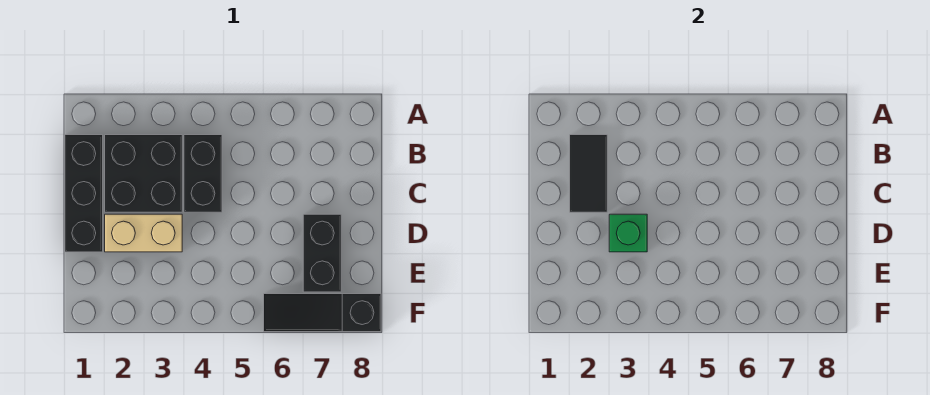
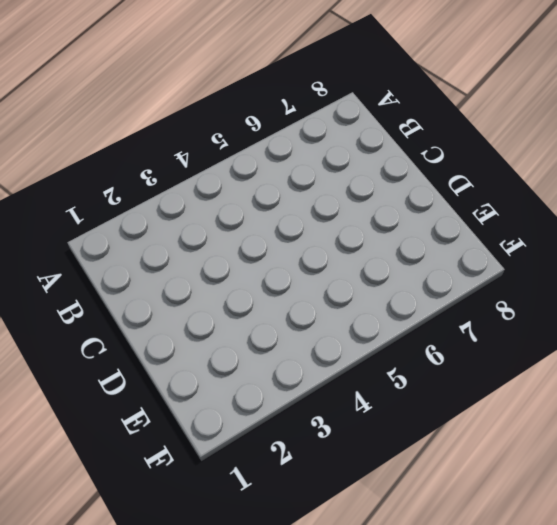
none -> black brick B1:D1 level 1
none -> black brick B2:C3 level 1

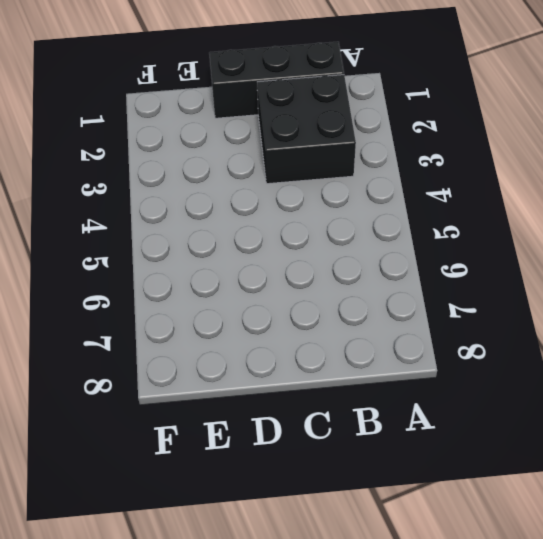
none -> black brick B4:C4 level 1
none -> tan brick D2:D3 level 1

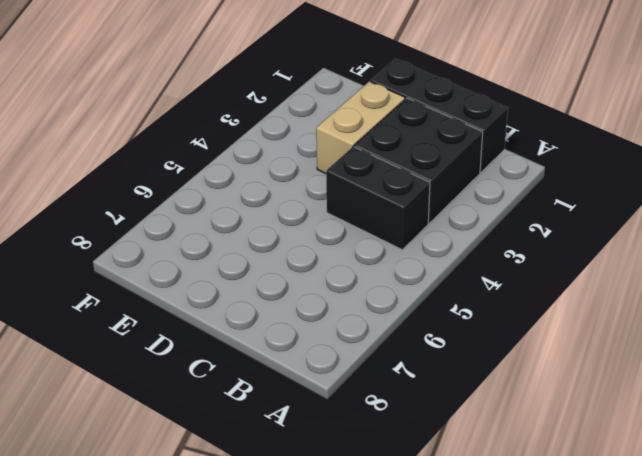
none -> black brick D7:E7 level 1
none -> black slope F6:F8 level 1 top 8

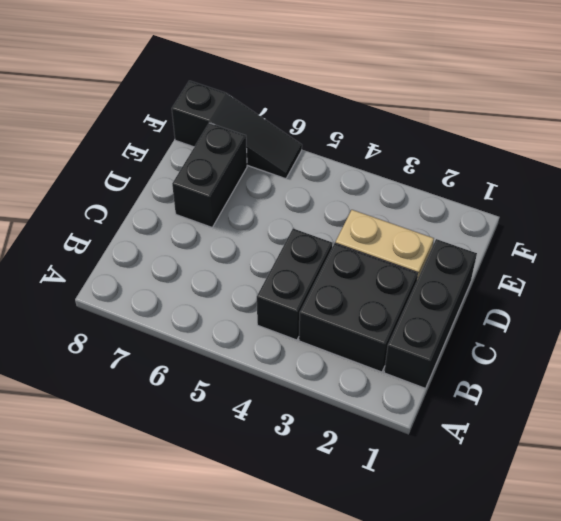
none -> black tile B2:C2 level 2
none -> green brick D3 level 2

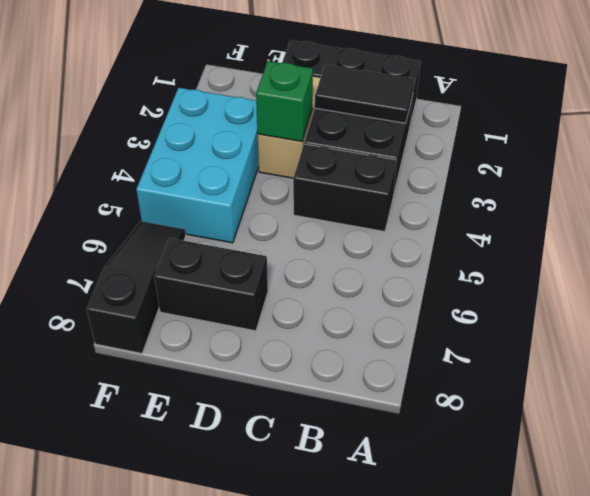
cyan brick E3:F5 level 1 -> none

